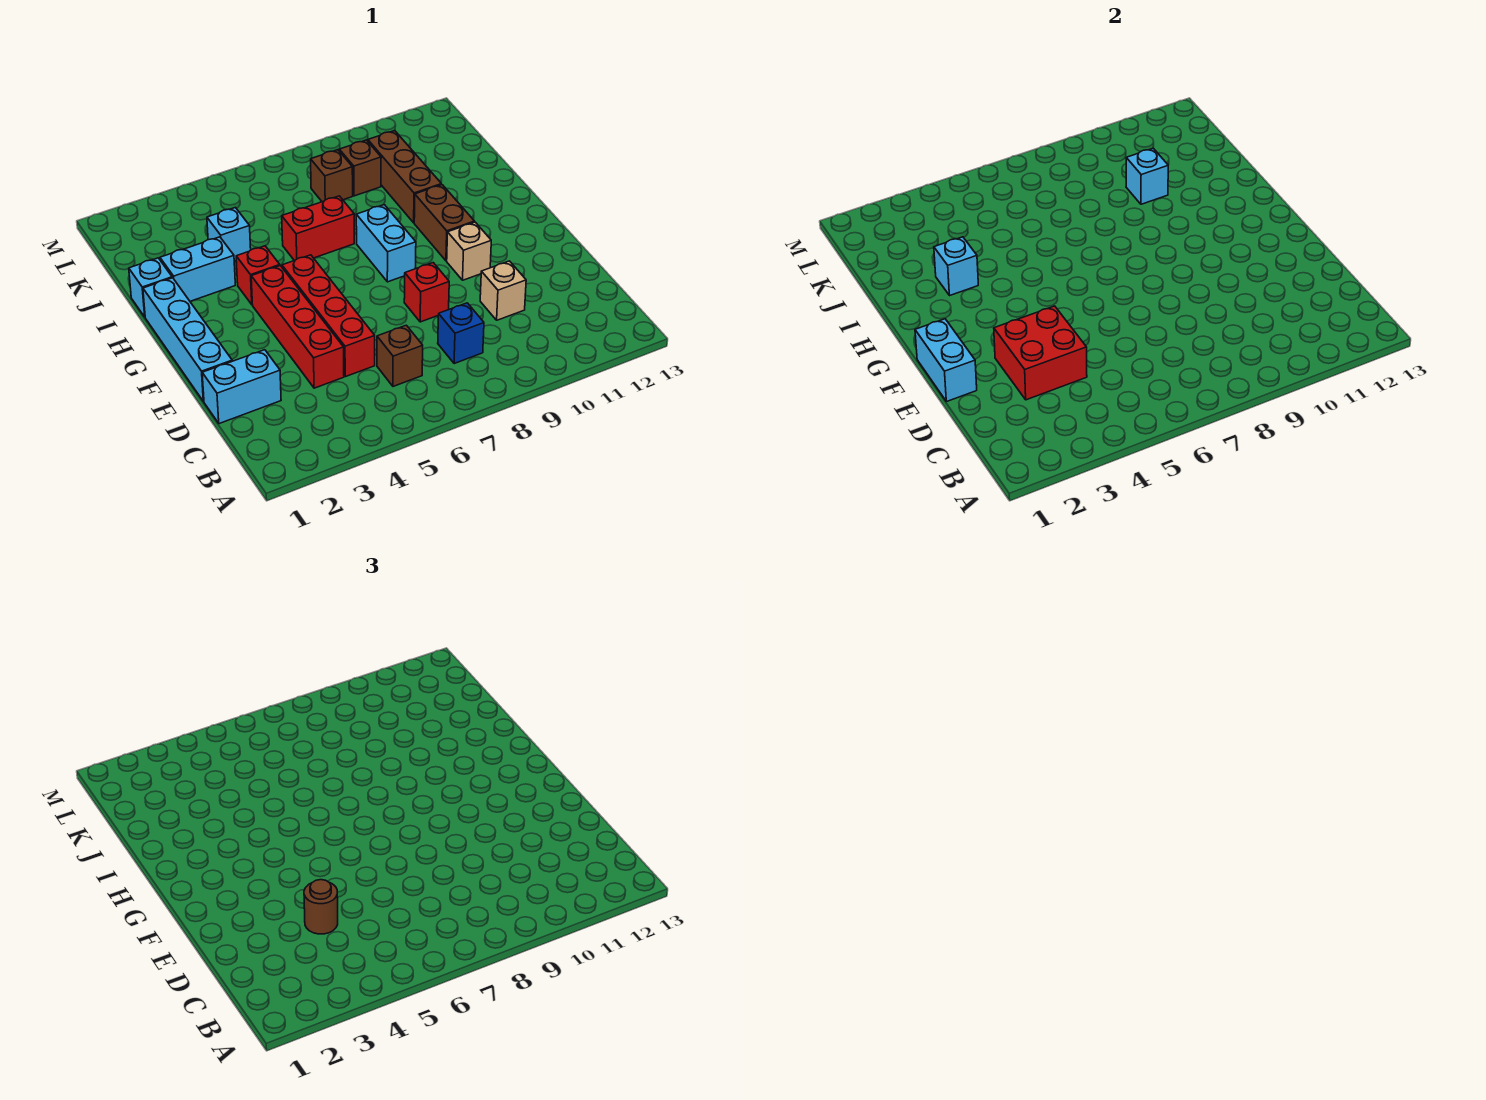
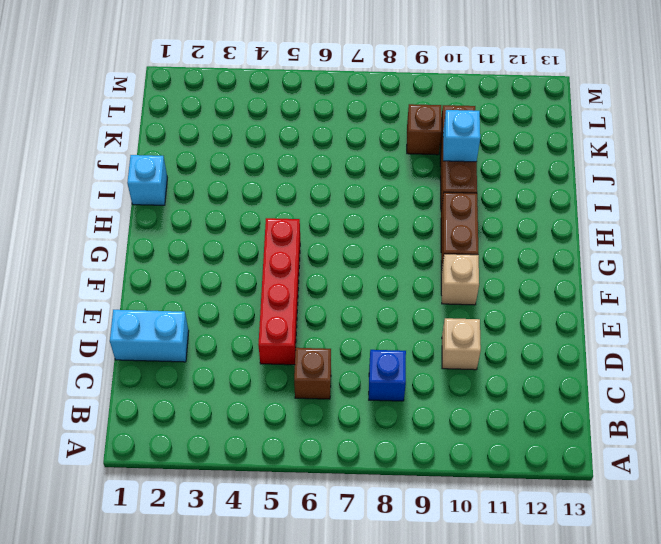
none -> red brick D4:G4 level 1
none -> cyan brick E1:H1 level 1
none -> red brick E8 level 1

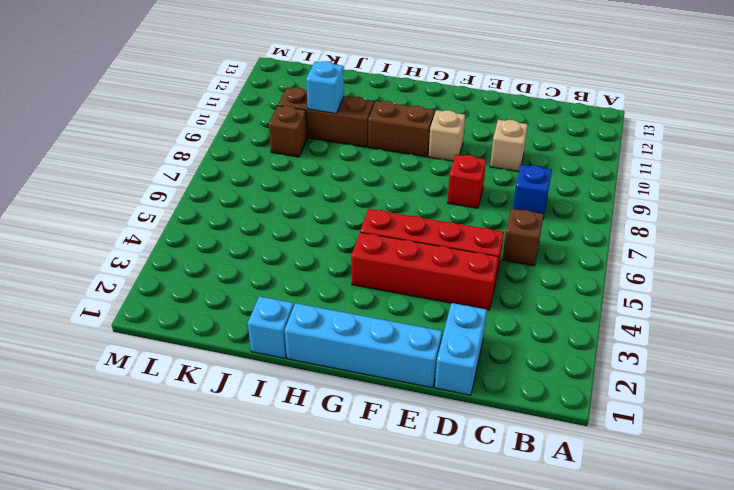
none -> cyan brick G8:H8 level 1
none -> red brick H4 level 1
none -> cyan brick I2:I3 level 1

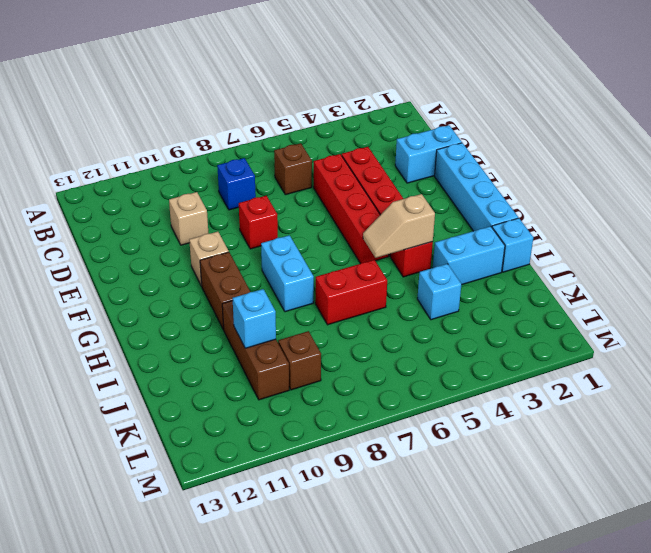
tan slope H4:H5 level 2 top 4 -> none
none -> brown brick K8 level 1
none -> red brick D3:E4 level 2
none -> cyan brick E1:F1 level 2

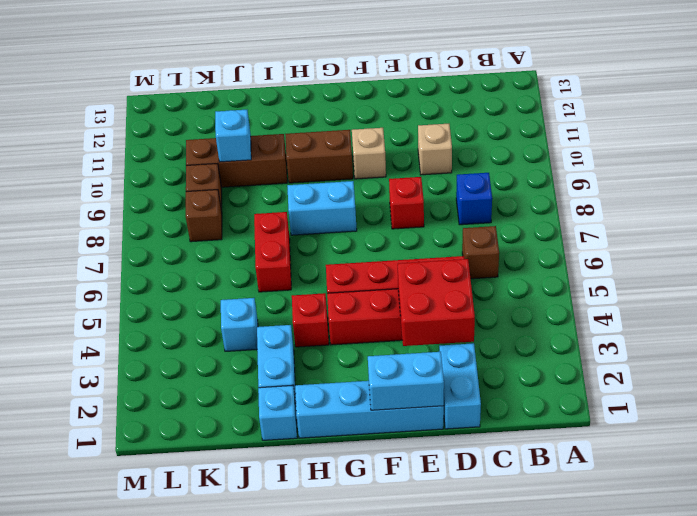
none -> cyan brick I3 level 2
none -> brown round brick D4 level 3

